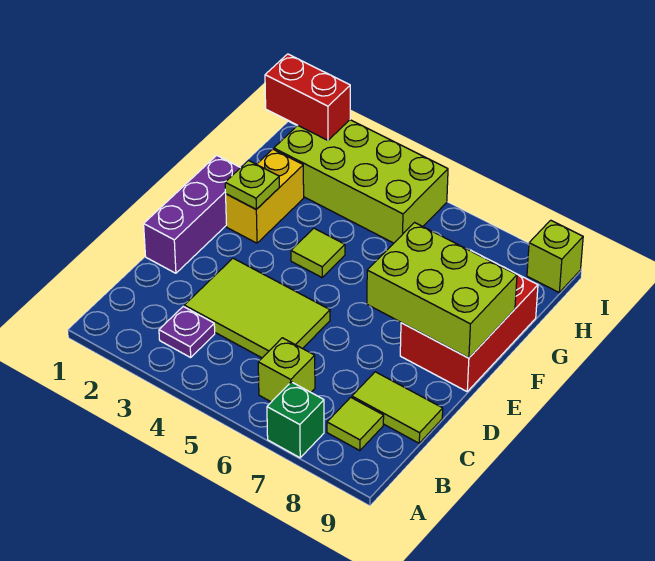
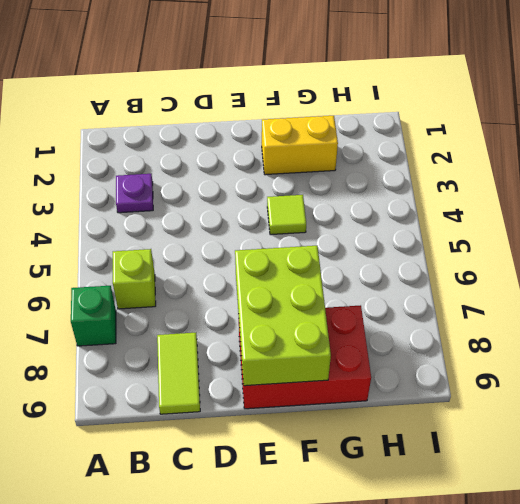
none -> lime tile B8 level 1
none -> lime tile C3:D5 level 1
none -> purple brick D1:F1 level 1

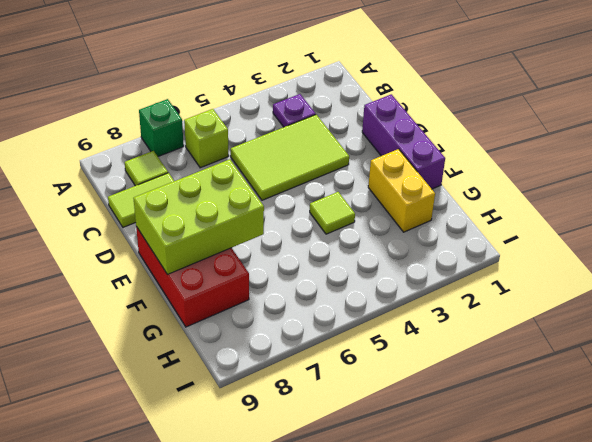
none -> lime brick H2:I5 level 1
none -> lime brick I9 level 1
none -> lime plate F2 level 2

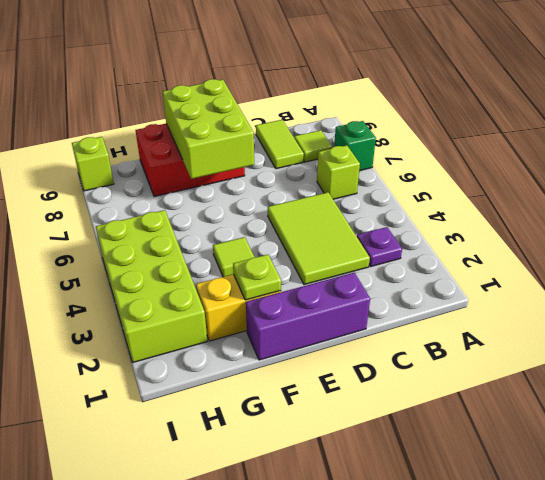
none -> red brick I1:I2 level 2

